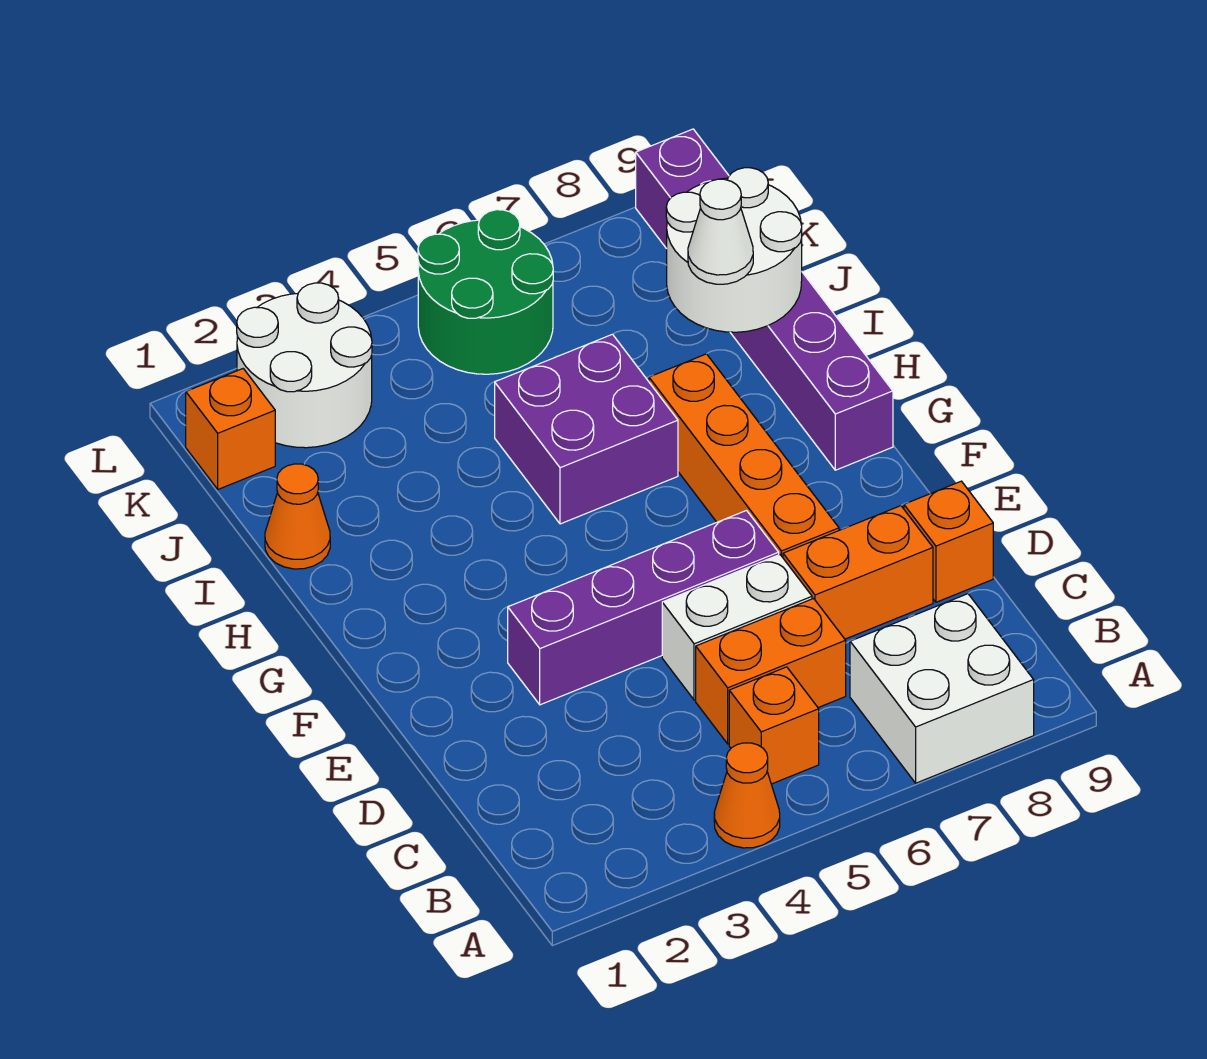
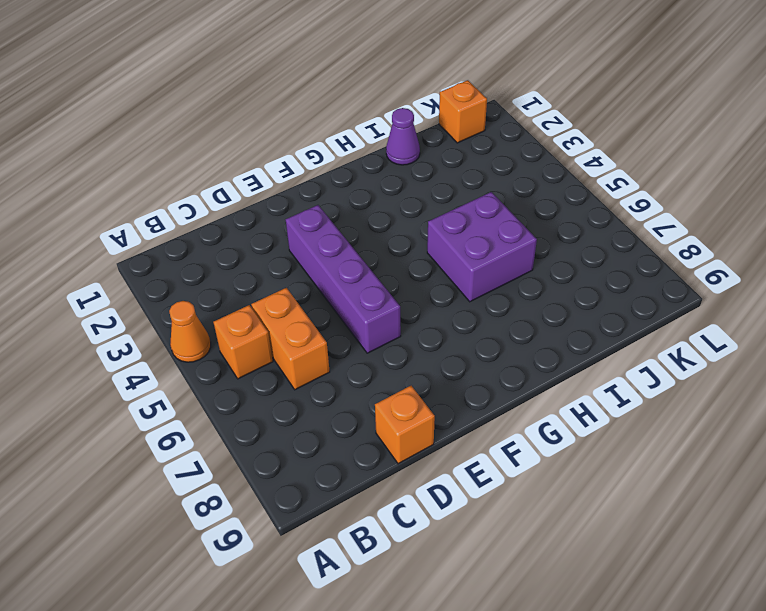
purple cone I1 level 1 -> orange cone I1 level 1
none -> white brick A7:B8 level 1
none -> white brick D5:D6 level 1
none -> orange brick D7:D8 level 1

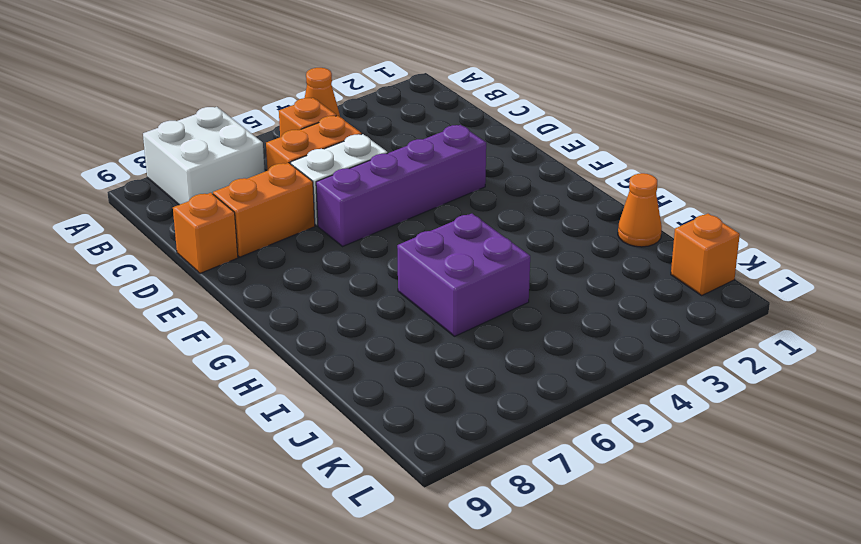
none -> orange brick E7:H7 level 1
none -> purple brick G9:L9 level 1
none -> white round brick K2:L3 level 1

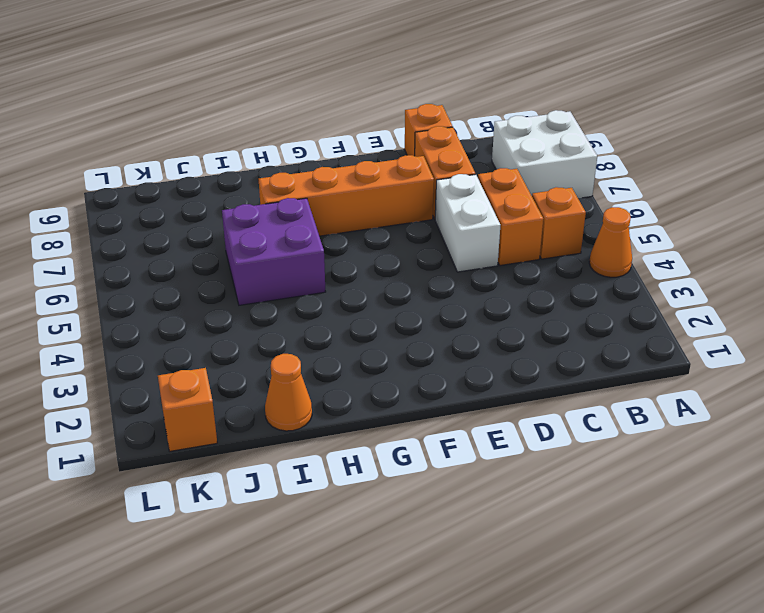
none -> purple brick E3:E6 level 1
none -> purple brick G9:L9 level 1
none -> white round brick K2:L3 level 1

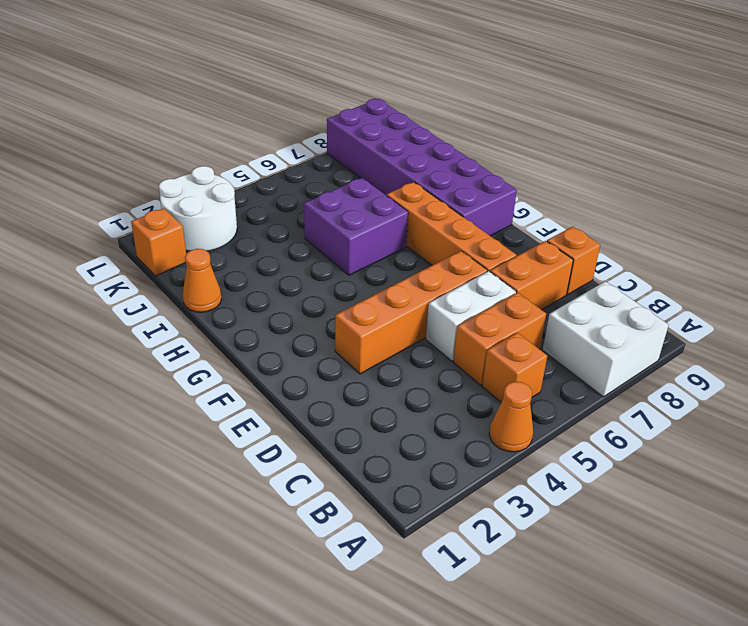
orange brick E3:E6 level 1 -> purple brick E3:E6 level 1
purple brick G8:L9 level 1 -> purple brick G9:L9 level 1
none -> green round brick K5:L6 level 1
none -> white round brick I8:J9 level 2
none -> white cone I8 level 3

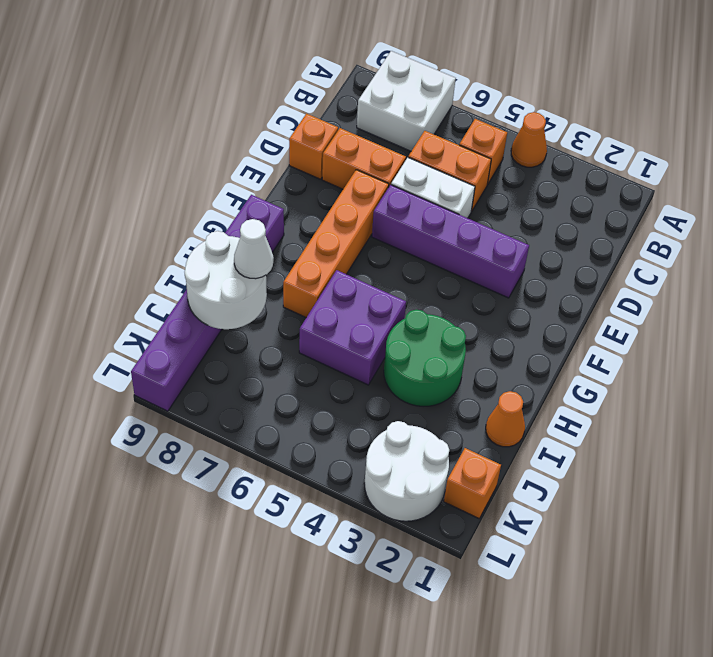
green round brick H3:I4 level 1 -> green round brick K5:L6 level 1

